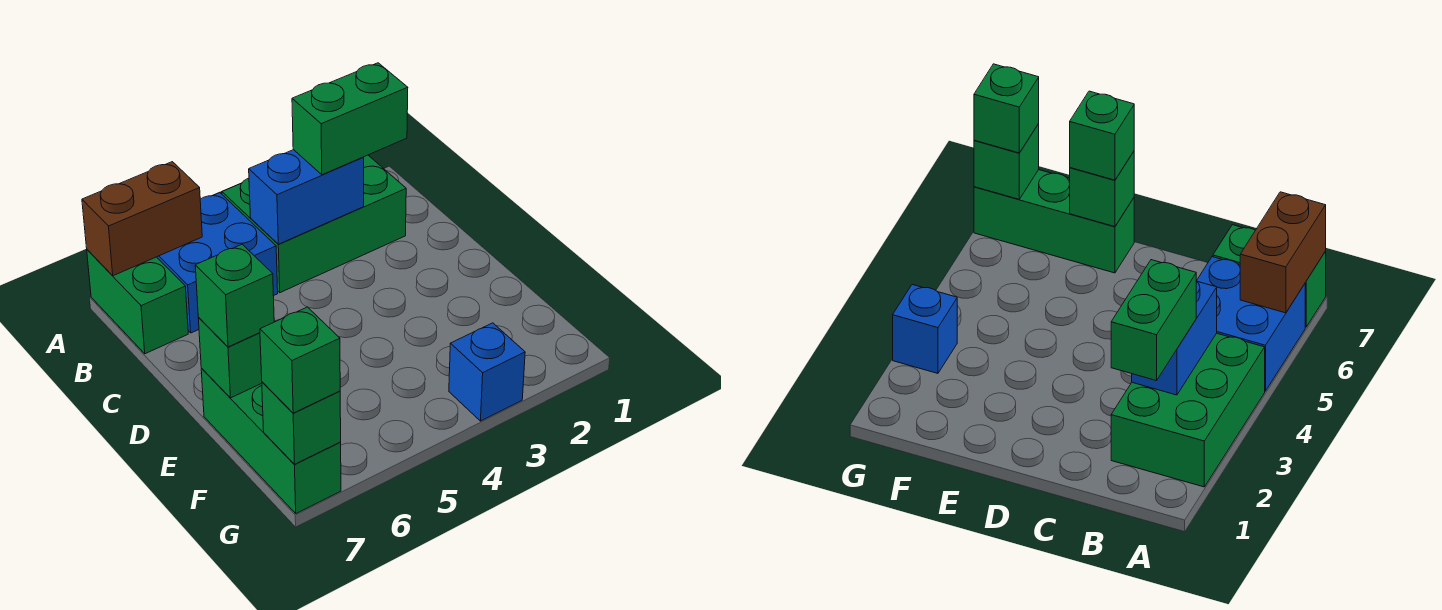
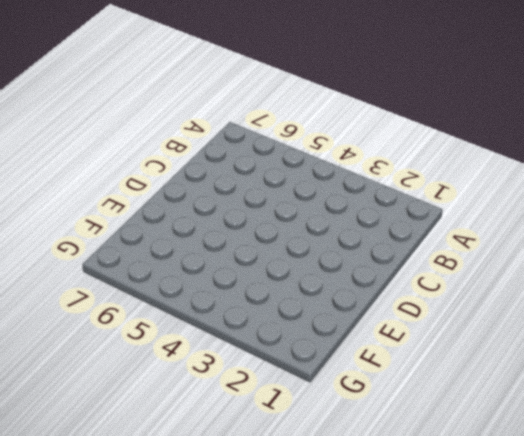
none -> green brick A2:B4 level 1
none -> blue brick A5:B6 level 1
none -> green brick A7:B7 level 1

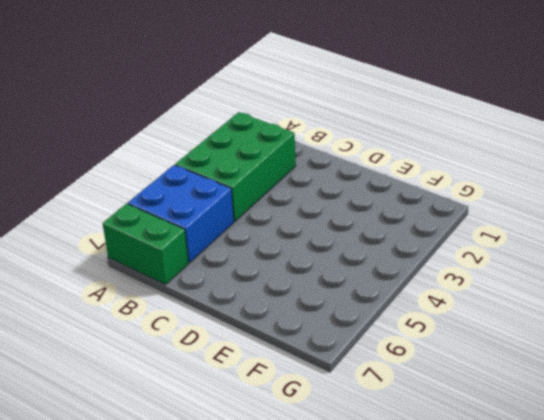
none -> green brick E7:G7 level 1
none -> blue brick G3 level 1
none -> brown brick A6:A7 level 2

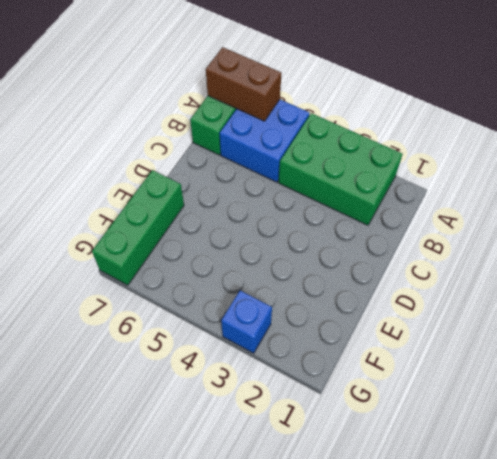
none -> blue brick B3:B4 level 2
none -> green brick E7 level 2
none -> green brick G7 level 2

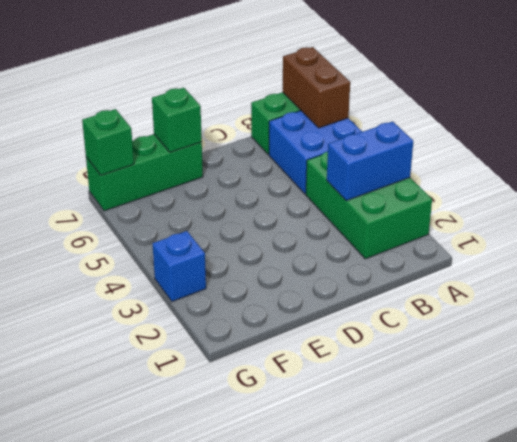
blue brick A3:B3 level 2 -> blue brick B3:B4 level 2
none -> green brick B2:B3 level 3
none -> green brick E7 level 3
none -> green brick G7 level 3

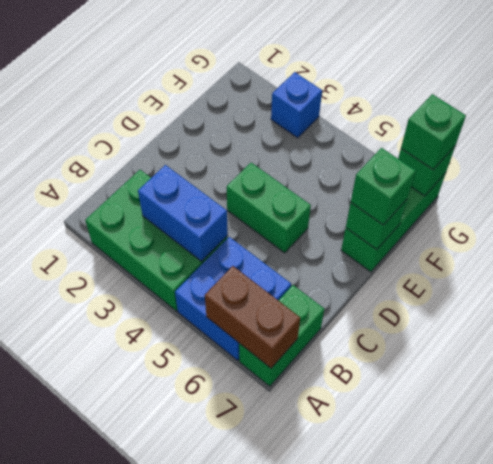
green brick D4:D5 level 1 -> green brick B2:B3 level 3

